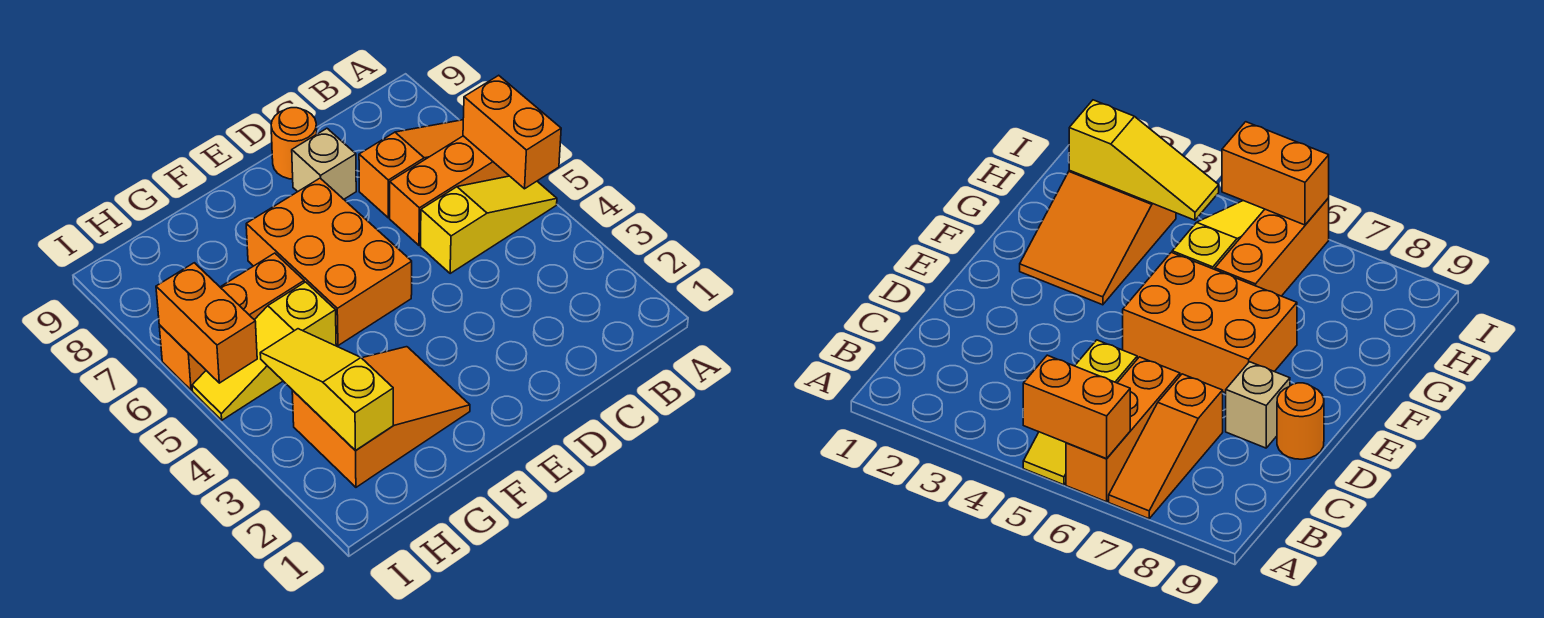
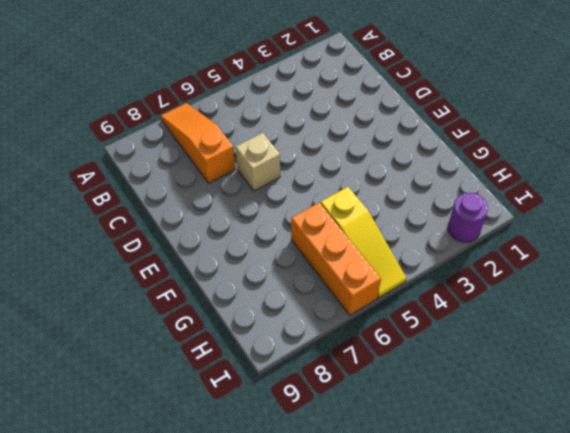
tan brick D6 level 1 -> tan brick D8 level 1
purple round brick I2 level 1 -> none
none -> yellow slope A5:C5 level 1 top C
none -> orange brick A6:C6 level 1
none -> orange round brick D9 level 1

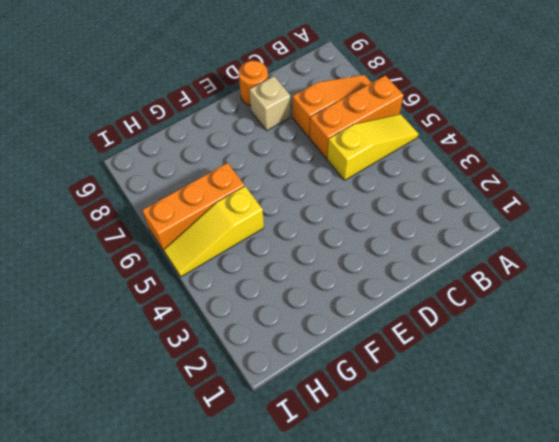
none -> orange brick E5:F7 level 1
none -> orange slope F2:H3 level 1 top H
none -> orange brick A5:A6 level 2

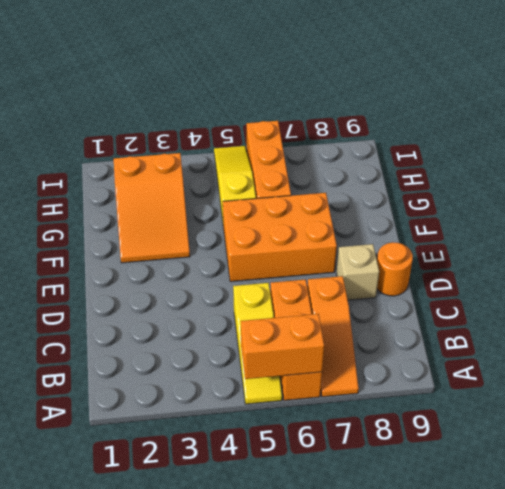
none -> yellow slope H2:H4 level 2 top 2
none -> orange brick I5:I6 level 2

